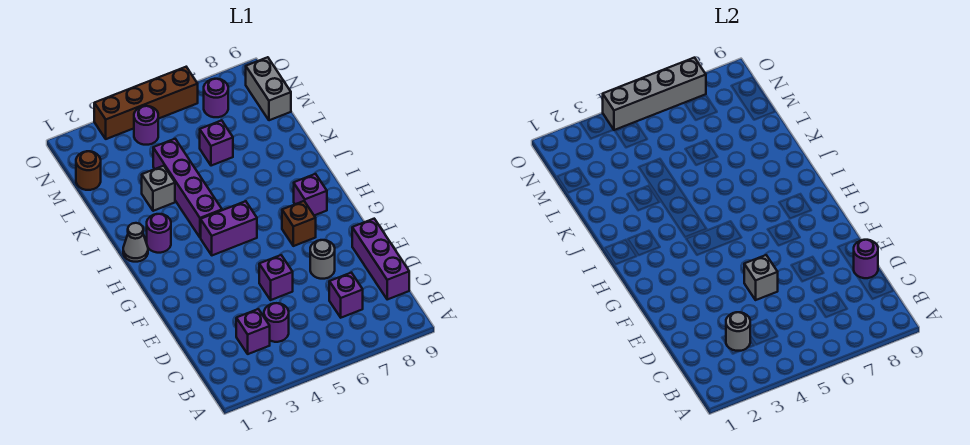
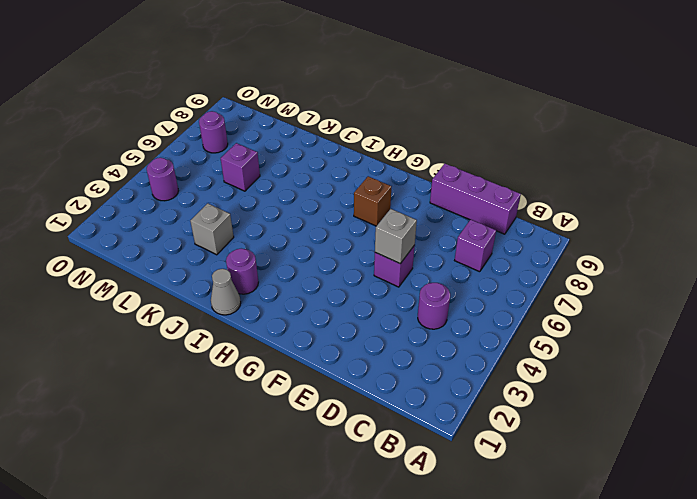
none -> purple brick C3 level 1
none -> grey round brick E7 level 1
none -> purple brick H4:H5 level 1

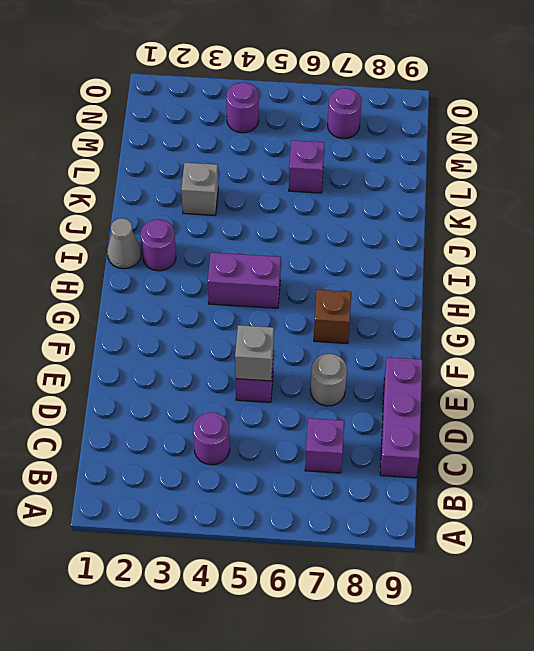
none -> purple brick C3 level 1
none -> purple brick H8 level 1
none -> purple brick I4:L4 level 1

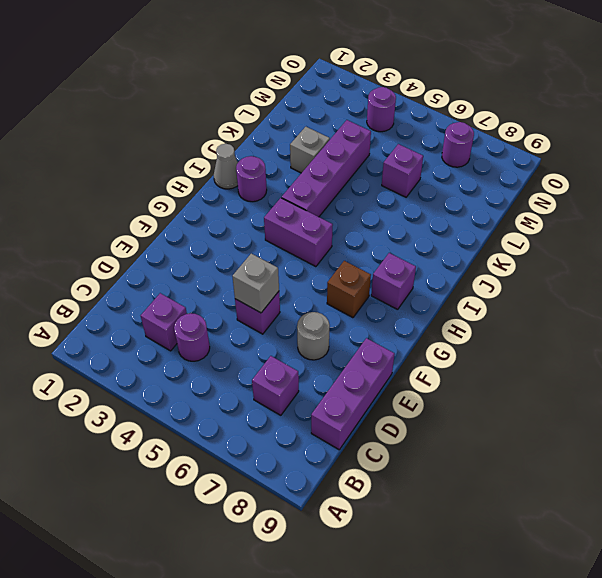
none -> brown round brick M1 level 1
none -> grey brick M9:N9 level 1
none -> brown brick O3:O6 level 1

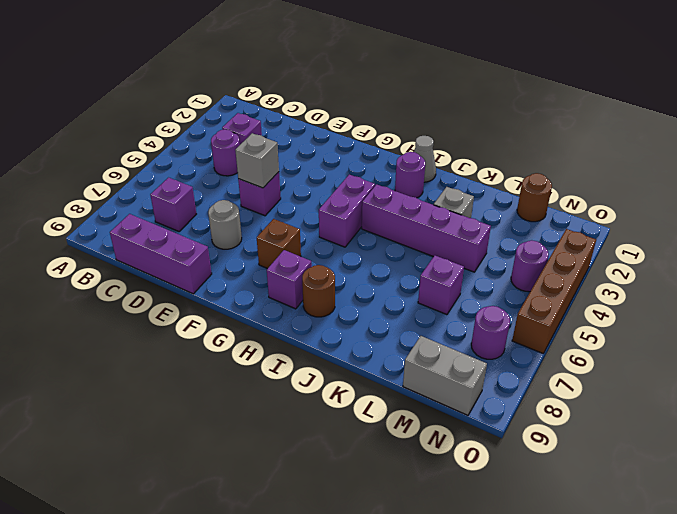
brown round brick I8 level 1 -> none
none -> grey round brick C3 level 2
none -> purple round brick D9 level 2
none -> grey brick O4:O7 level 2

